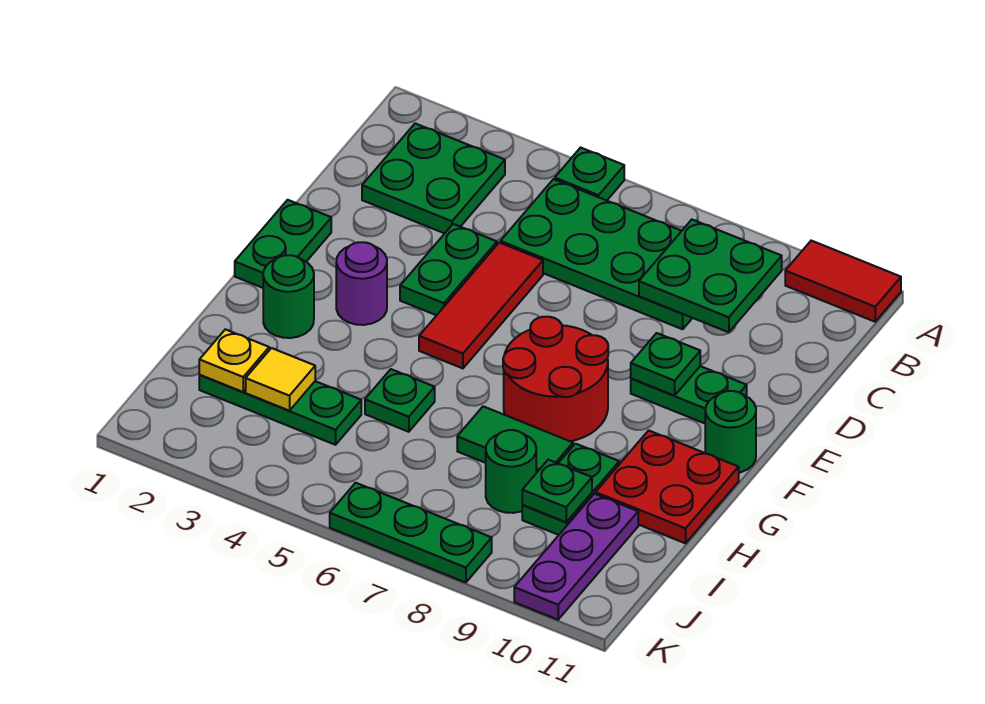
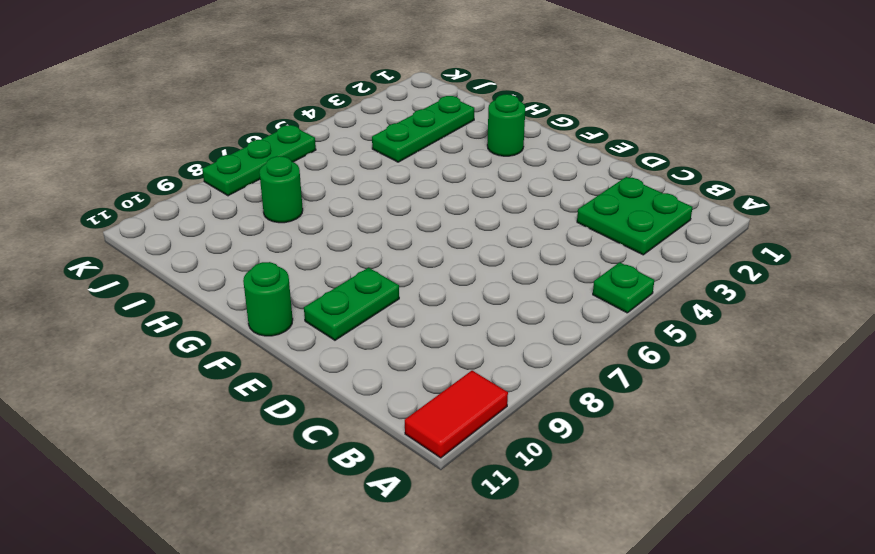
none -> green plate B5:C8 level 1
none -> green plate D4:E4 level 1
none -> red tile D5:F5 level 1

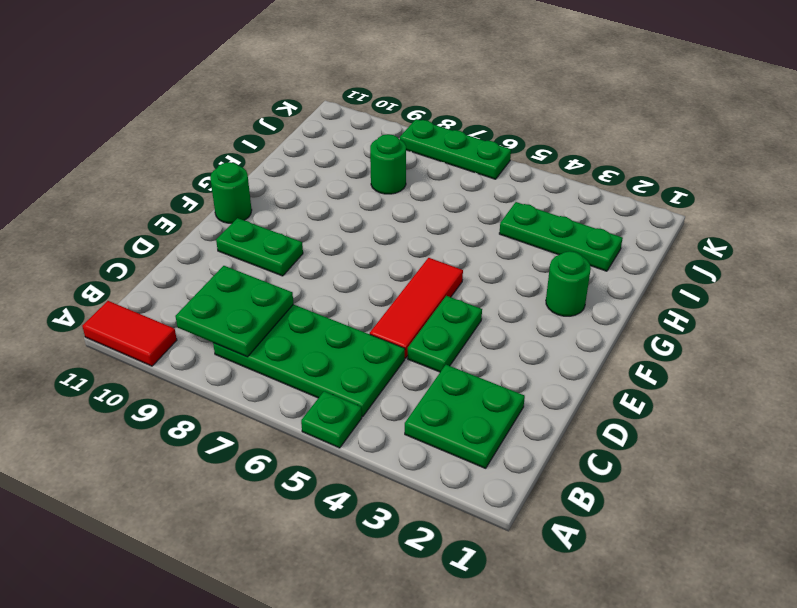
none -> green plate E1:F1 level 1
none -> purple round brick F3 level 1
none -> red round brick F7:G8 level 1

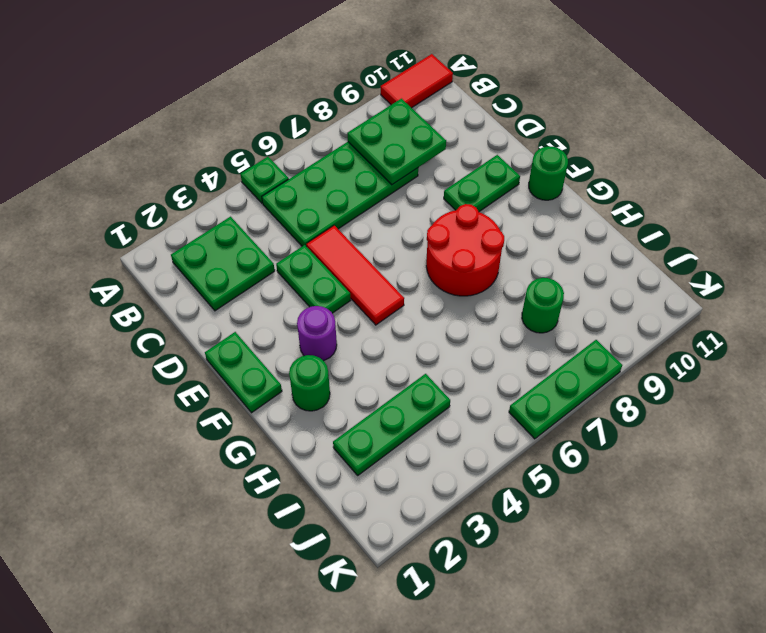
none -> red plate G10:H11 level 1
none -> green plate H5 level 1
none -> green tile H7:H8 level 1

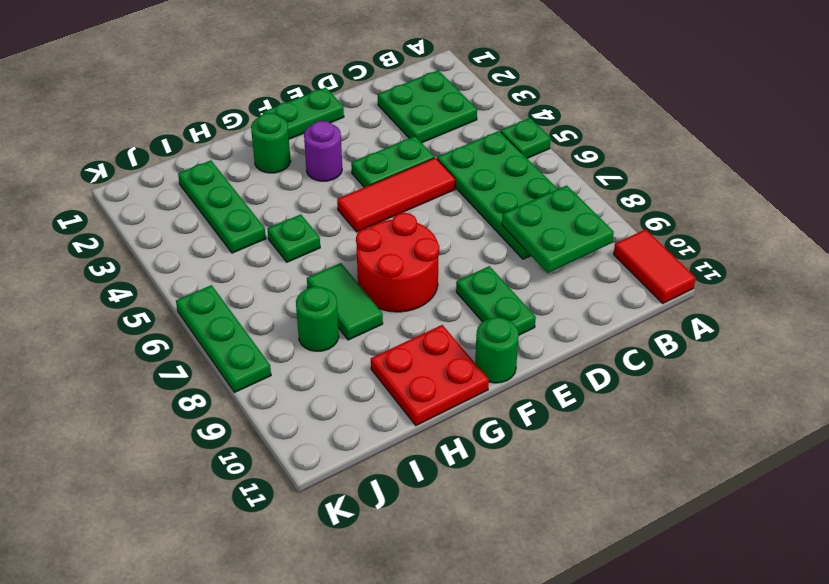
none -> green plate H9:I9 level 1
none -> purple plate I10:K10 level 1
none -> green plate E9 level 2

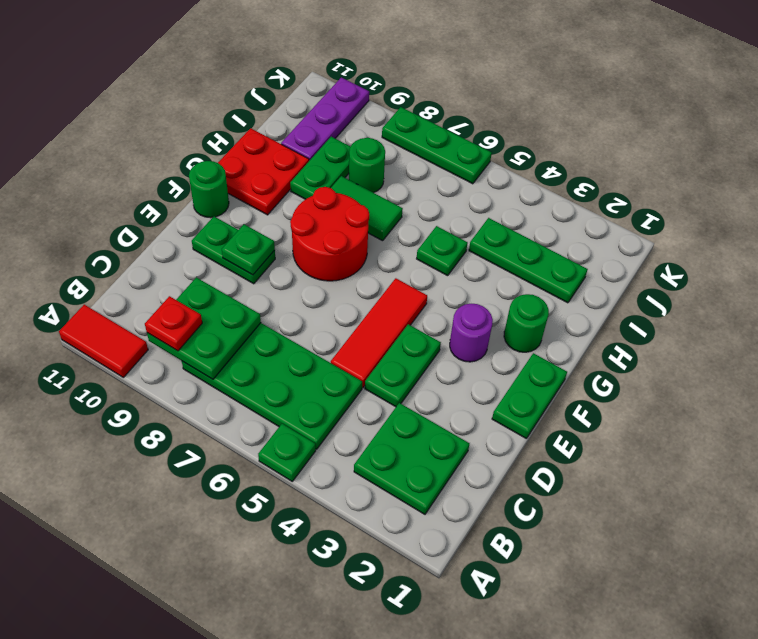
red plate B9 level 3 -> none
none -> yellow plate I2 level 2
none -> yellow tile I3 level 2
none -> green plate I9 level 2

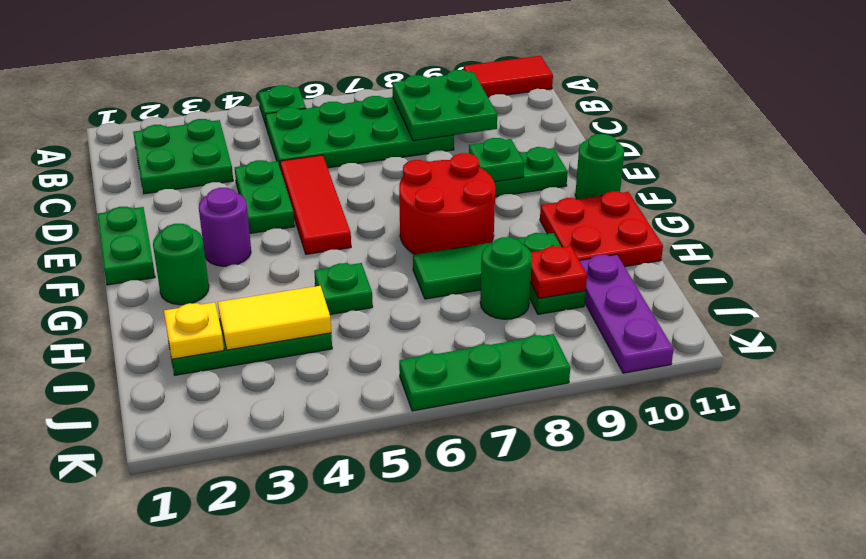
yellow tile I3:I4 level 2 -> yellow tile I3 level 2
red plate I9 level 2 -> green plate I9 level 2

